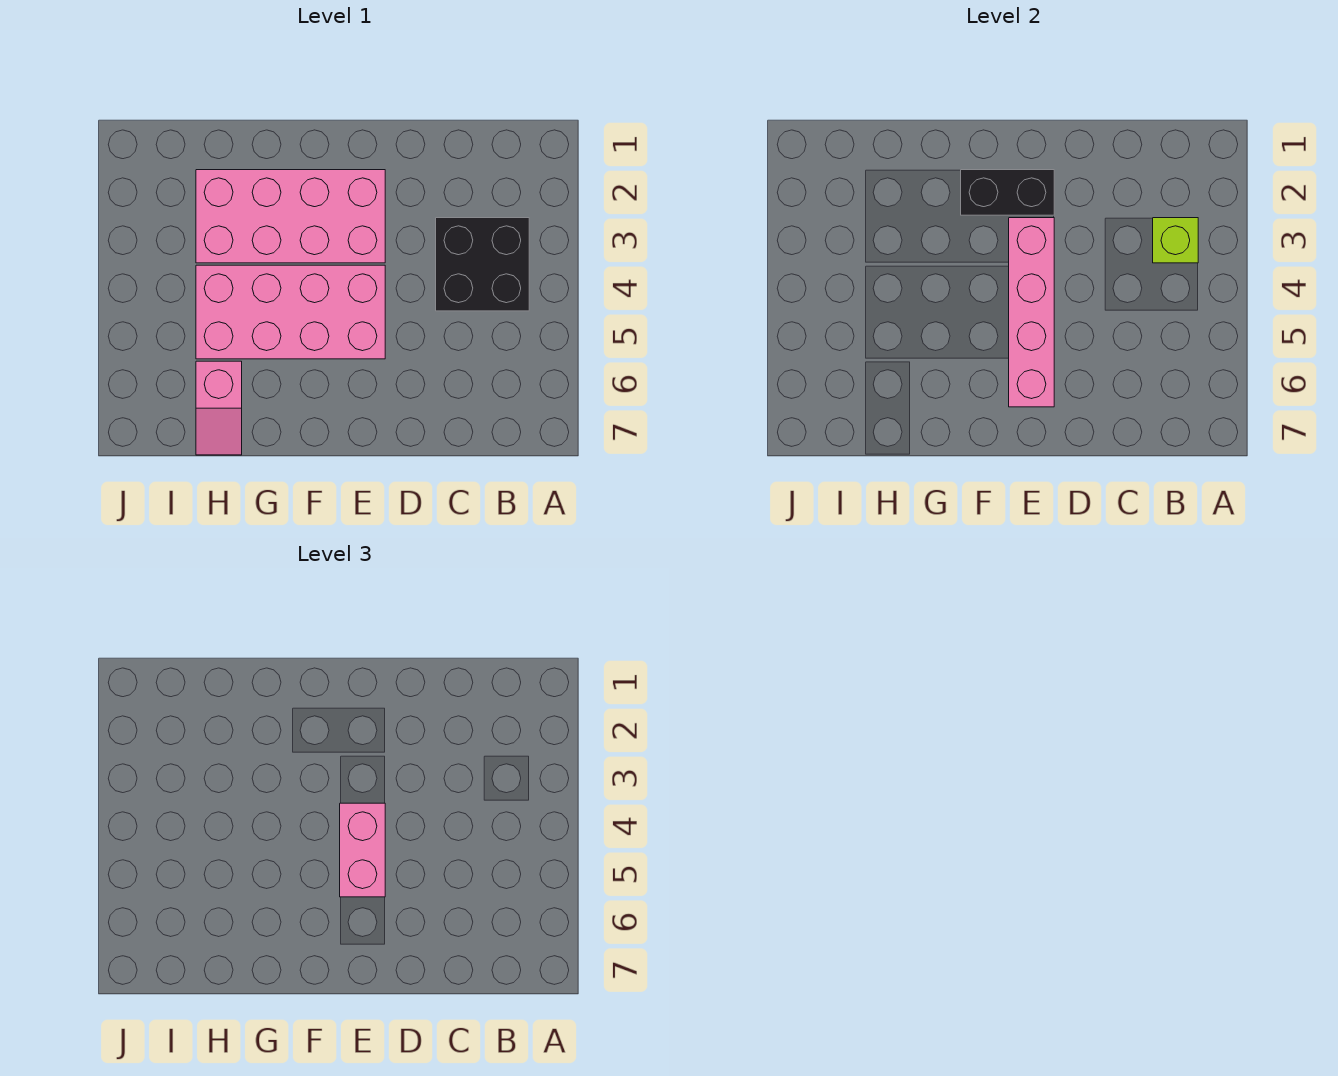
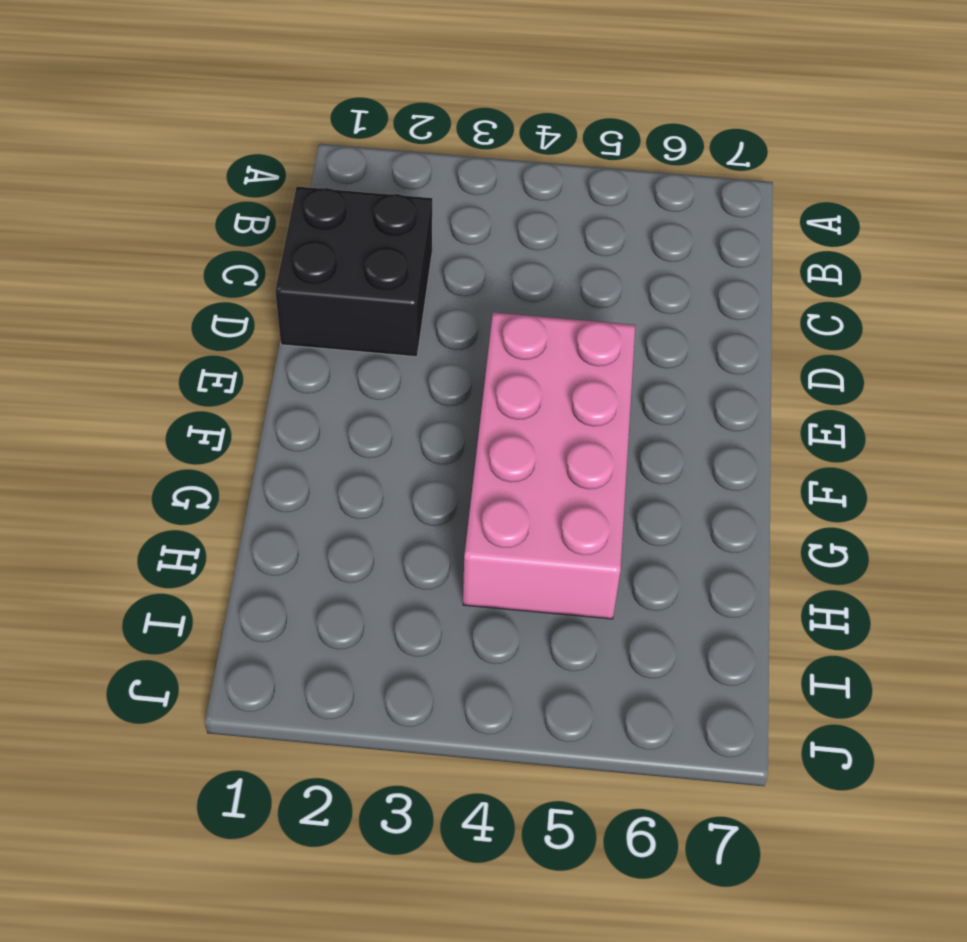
black brick C1:D2 level 1 -> black brick B3:C4 level 1
none -> pink brick E2:H3 level 1
none -> pink slope H6:H7 level 1 top 6

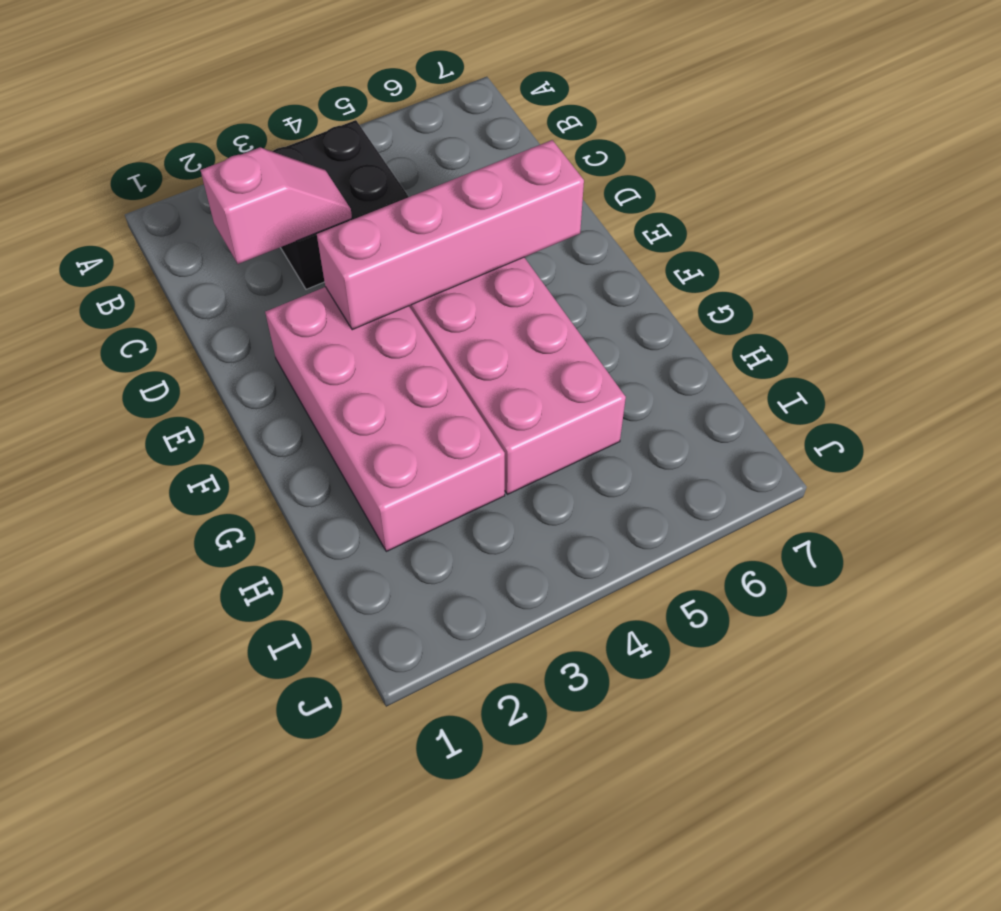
pink slope C2:C3 level 2 top 2 -> pink slope H6:H7 level 1 top 6
none -> lime brick B3 level 2
none -> black brick E2:F2 level 2

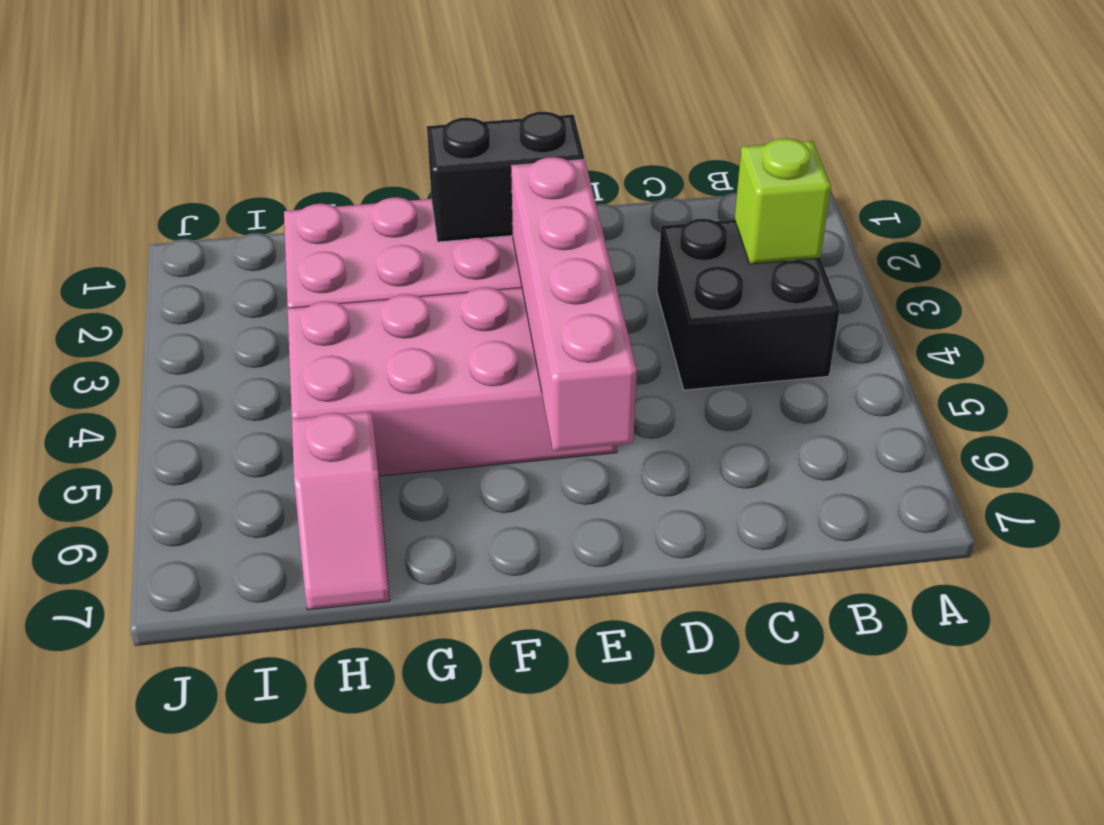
none -> pink brick E4:E5 level 3

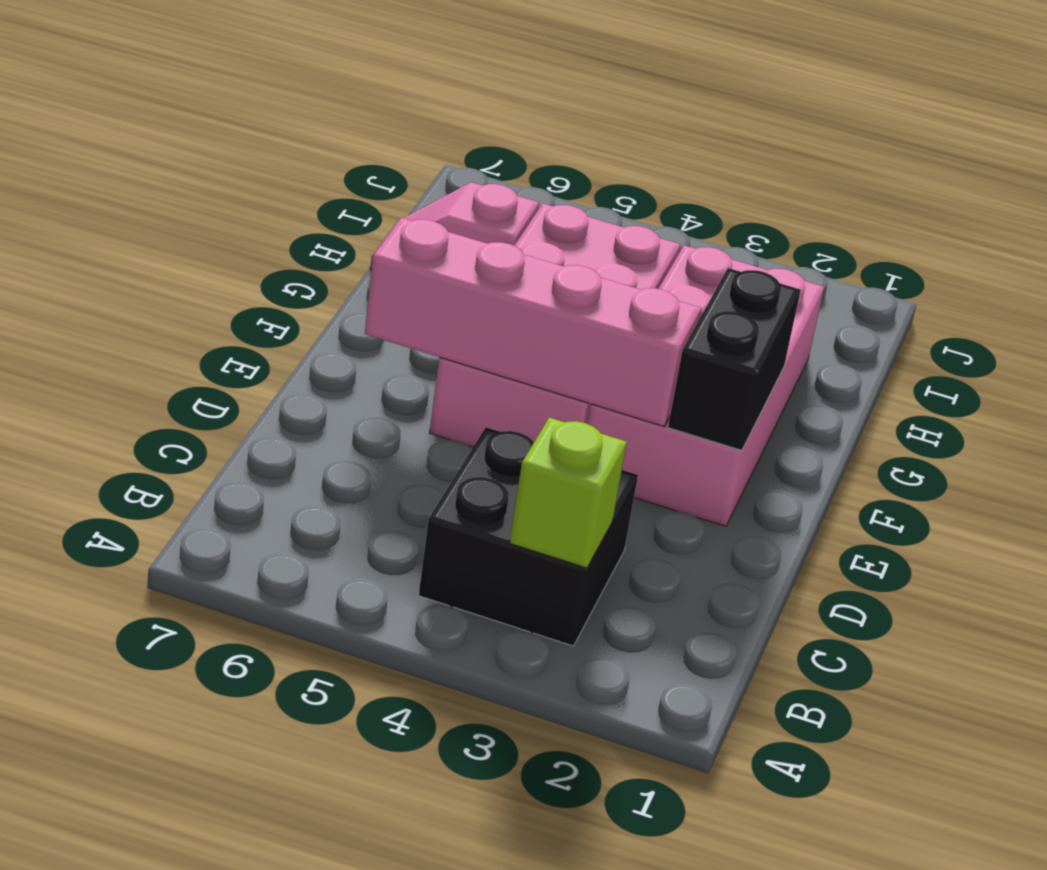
none -> pink brick E4:E5 level 3

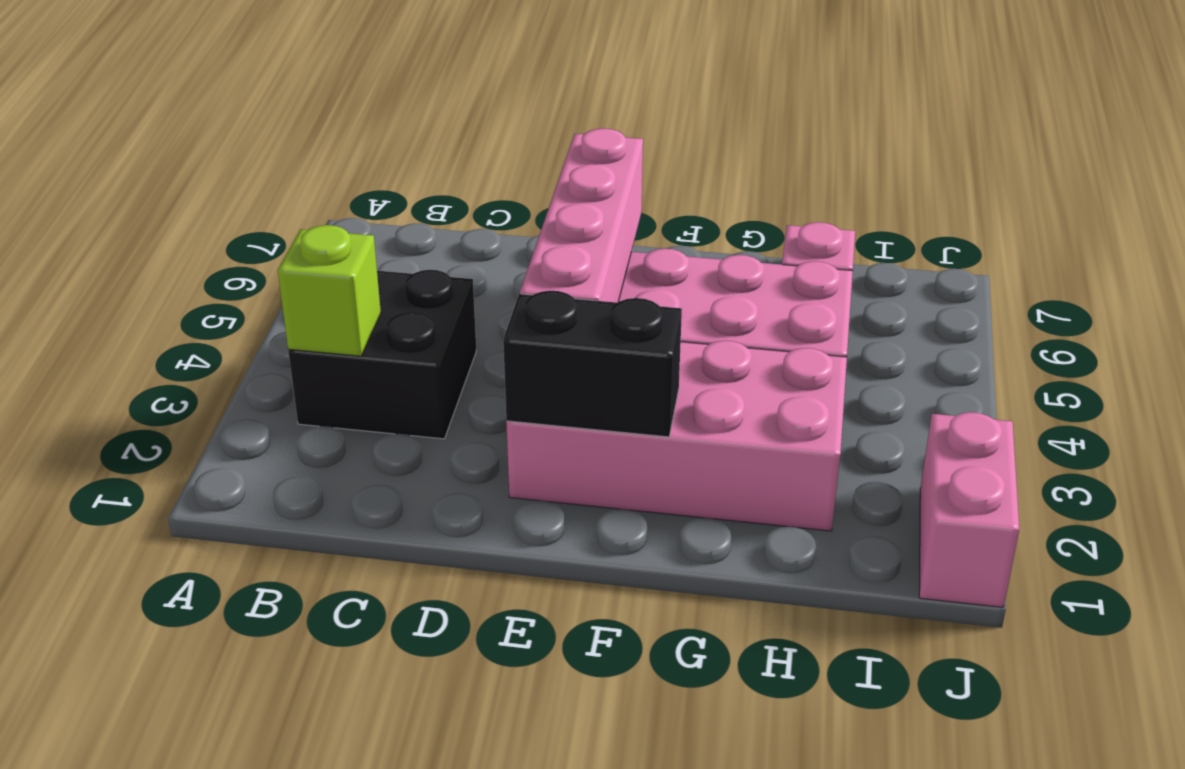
pink brick J1:J2 level 1 -> pink brick E4:E5 level 3

